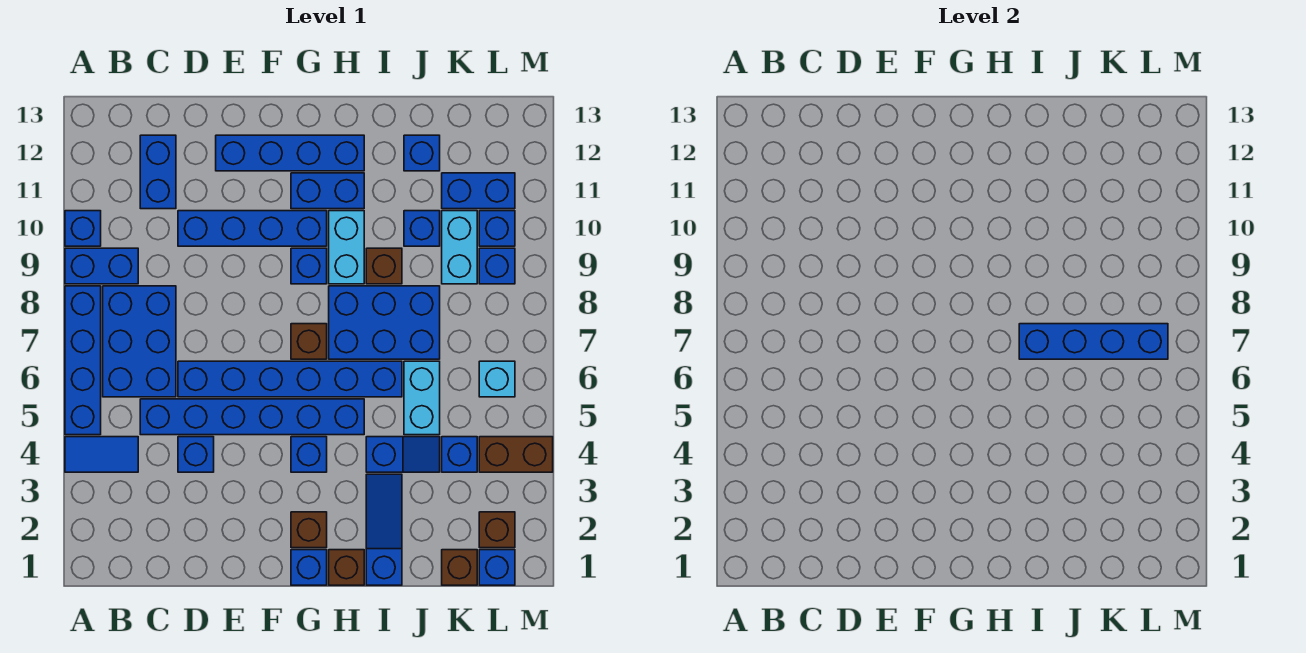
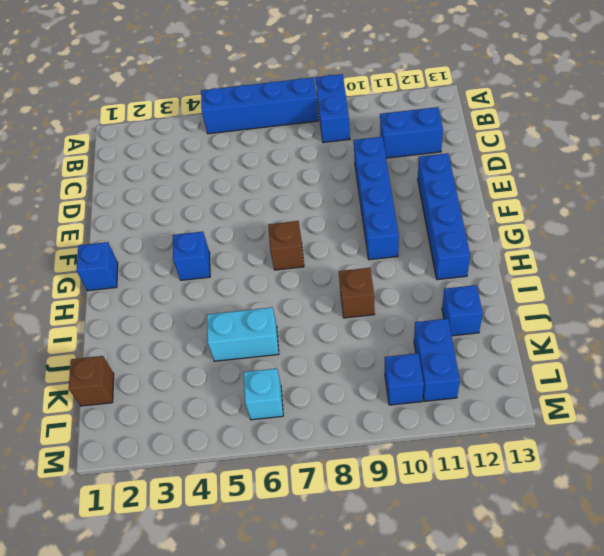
none -> blue tile A4:B4 level 1
none -> blue brick A10 level 1
none -> blue brick B6:C8 level 1
none -> blue brick C5:H5 level 1

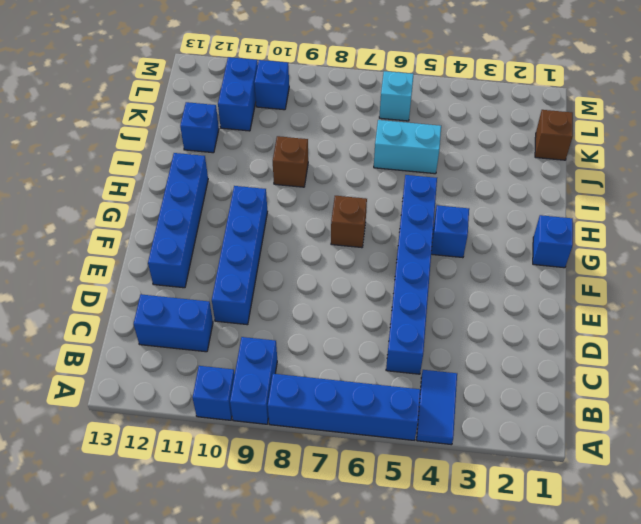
none -> blue brick B6:C8 level 1
none -> blue brick D4 level 1
none -> blue brick D6:I6 level 1
none -> brown brick G2 level 1

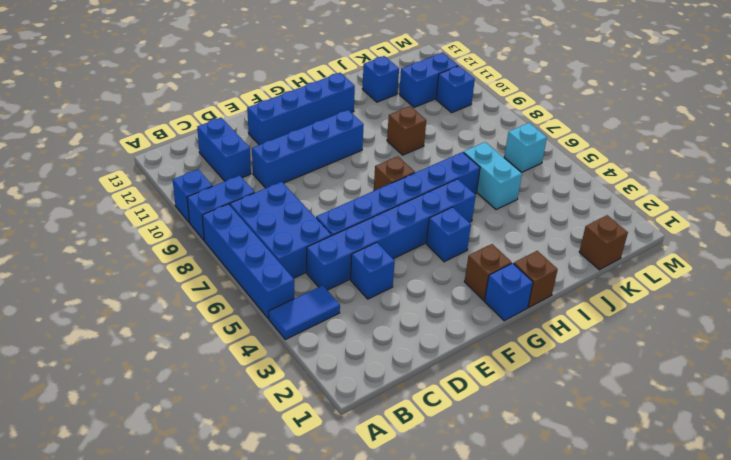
none -> blue brick G9 level 1
none -> blue brick G11:H11 level 1
none -> blue brick H7:J8 level 1
none -> cyan brick H9:H10 level 1

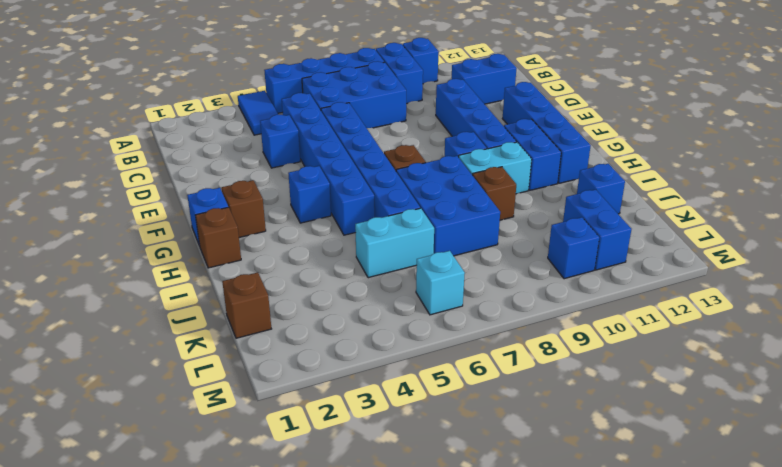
none -> blue slope I1:I3 level 1 top 1
none -> blue slope I4:J4 level 1 top I
none -> blue brick J10 level 1
none -> blue brick K4 level 1

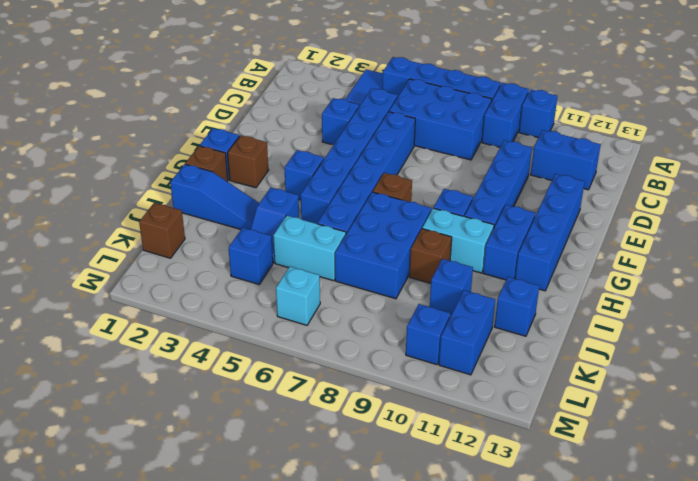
none -> cyan brick K9:K10 level 1
none -> blue brick L1 level 1
none -> brown brick L2 level 1
none -> brown brick L4:M4 level 1

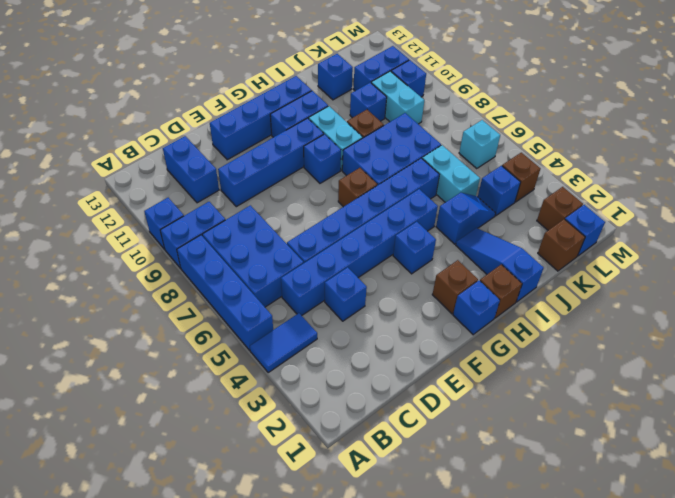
brown brick L4 level 1 -> brown brick L4:M4 level 1
none -> blue brick L9 level 1
none -> blue brick I7:L7 level 2

